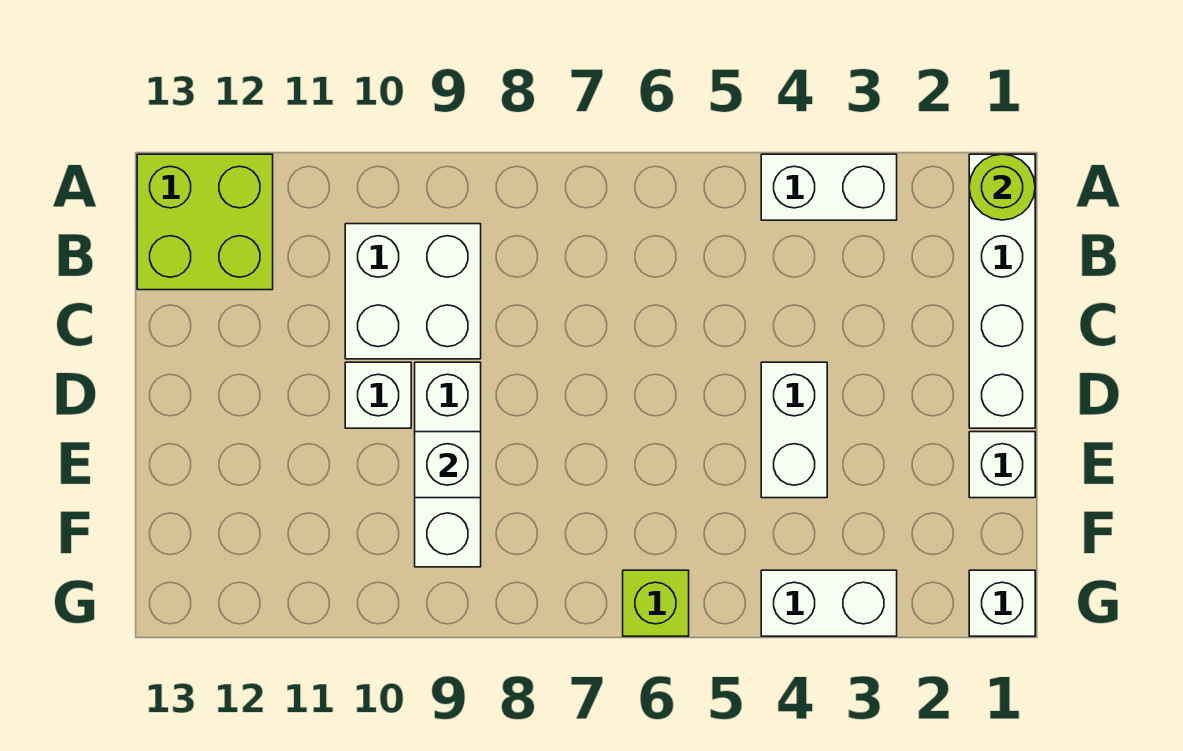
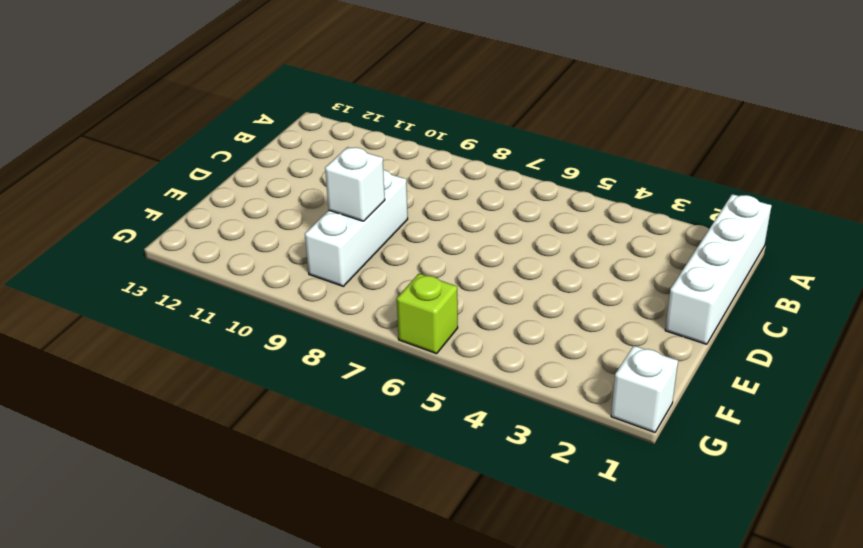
none -> white brick A3:A4 level 1
none -> lime brick A12:B13 level 1
none -> white brick B9:C10 level 1

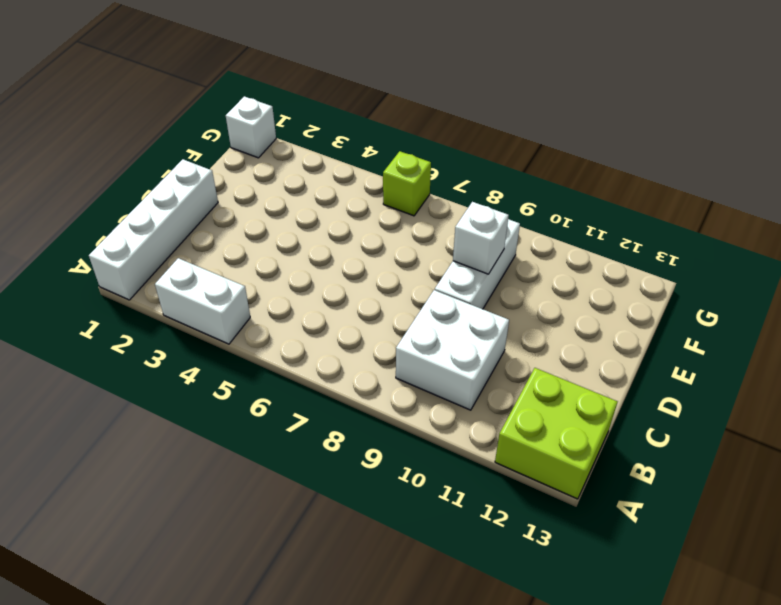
none -> white brick D4:E4 level 1
none -> white brick D10 level 1
none -> white brick E1 level 1

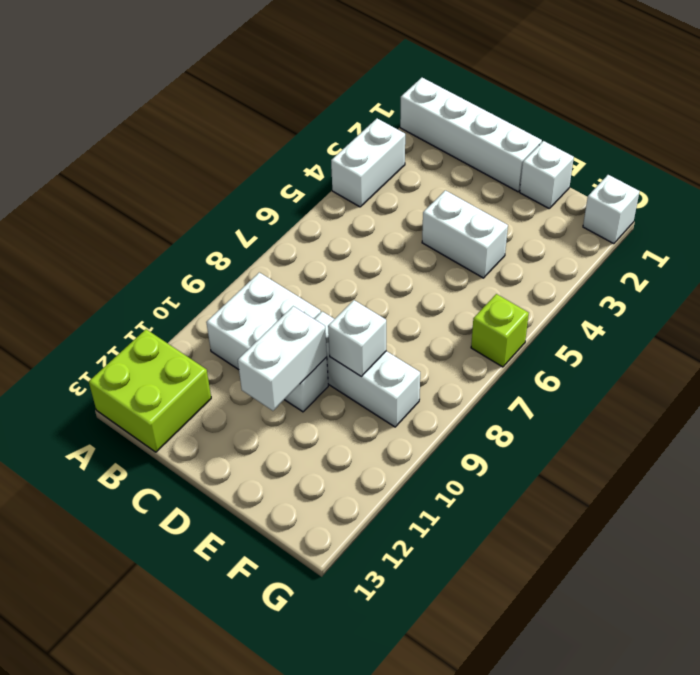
white brick D10:D11 level 2 -> white brick G3:G4 level 1
none -> lime round brick A1 level 2

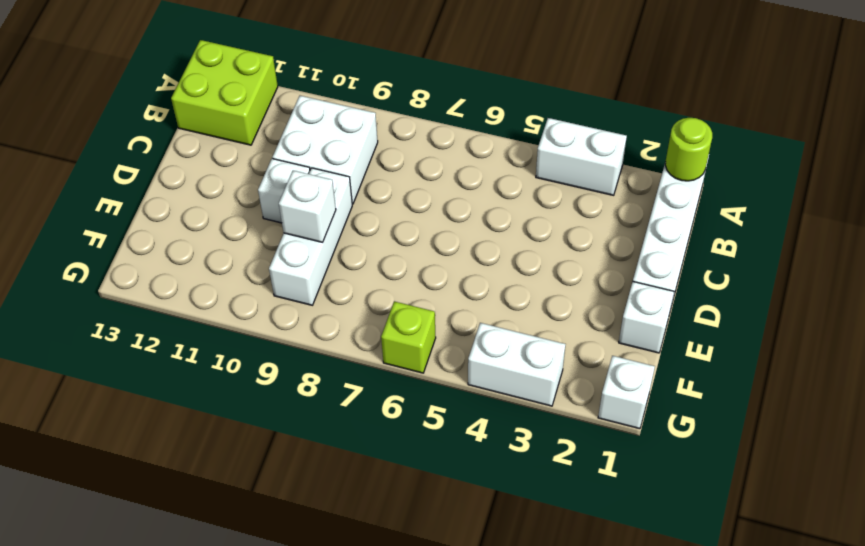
none -> white brick D4:E4 level 1

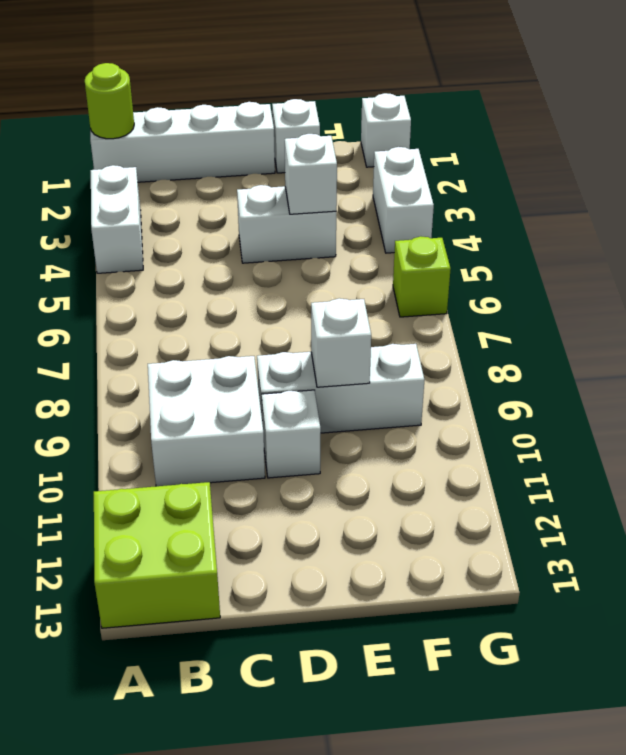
white brick E4 level 2 -> none

